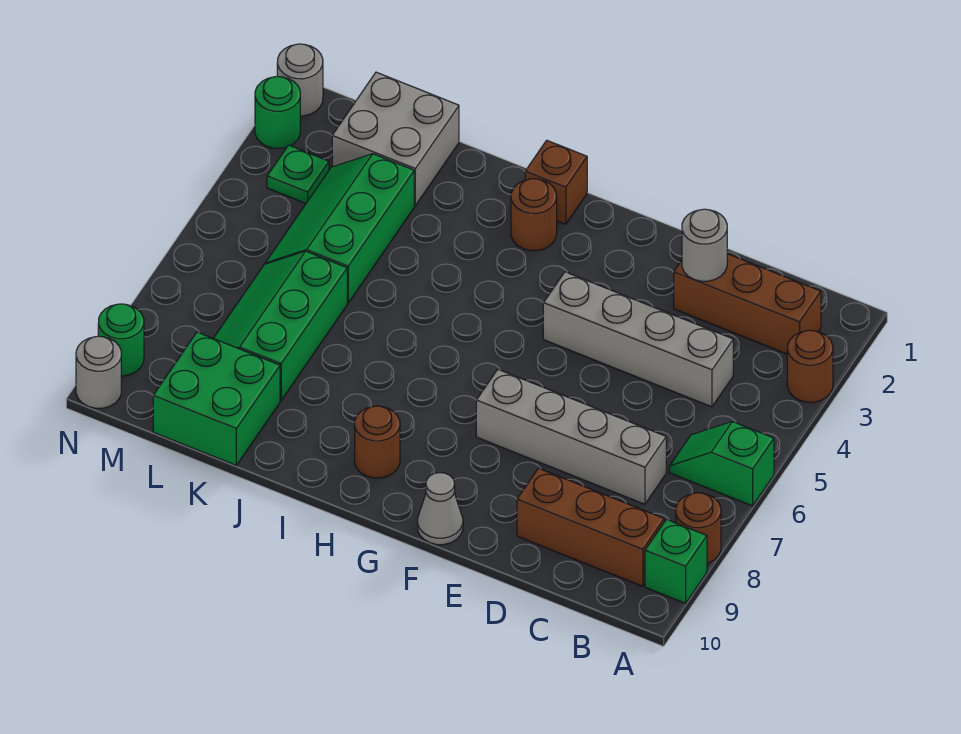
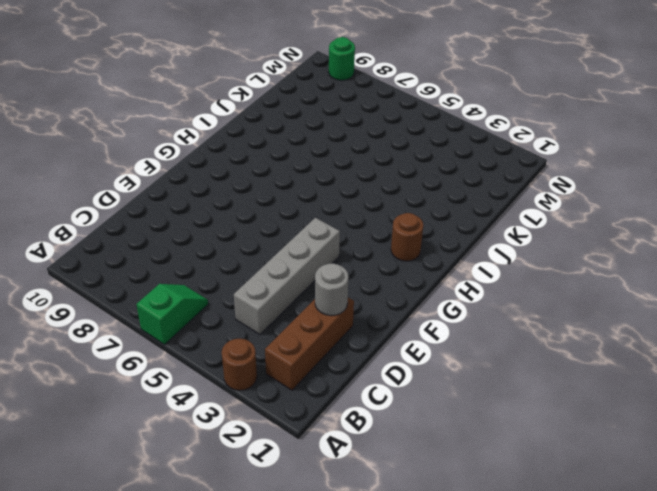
none -> brown round brick A8 level 1
none -> green brick A9 level 1
none -> brown brick B9:D9 level 1

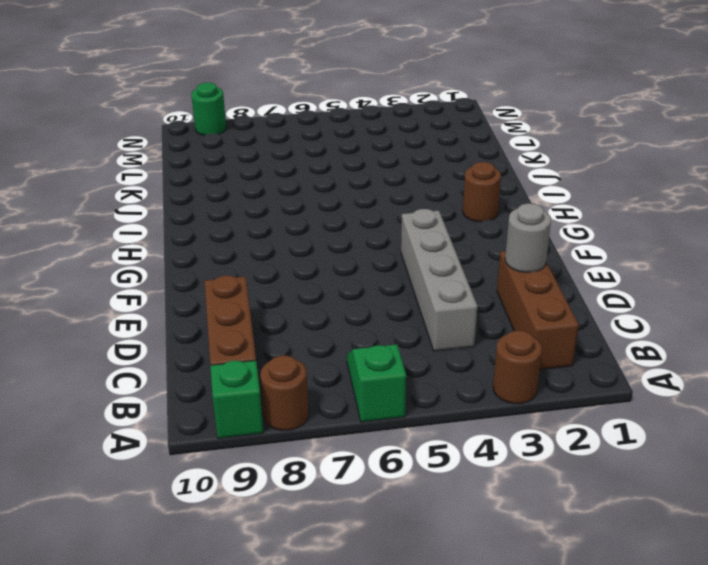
none -> grey brick C7:F7 level 1
none -> grey cone F10 level 1
none -> brown brick H1 level 1

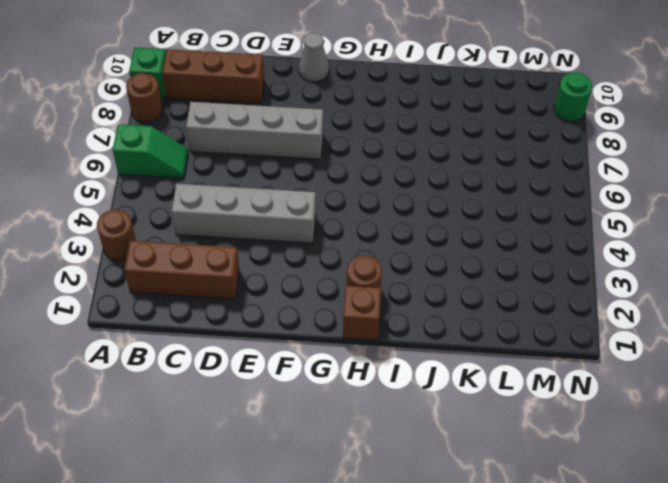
none -> brown round brick H9 level 1
none -> grey brick K1:L2 level 1
none -> green slope K3:L5 level 1 top K

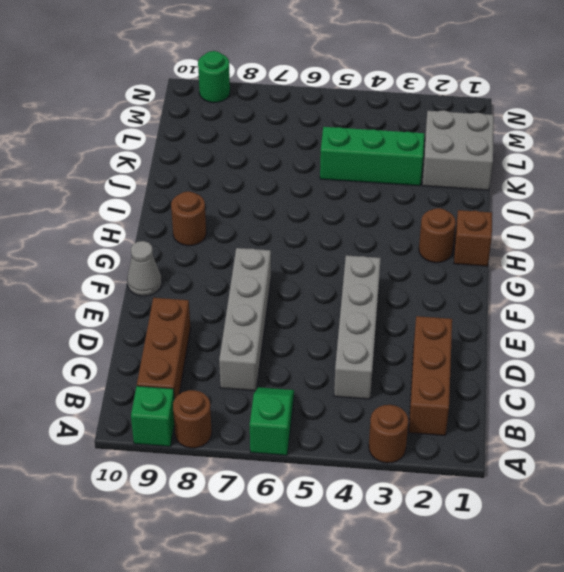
none -> green slope K6:L8 level 1 top K
none -> green brick K9:L10 level 1
none -> green plate M3 level 1

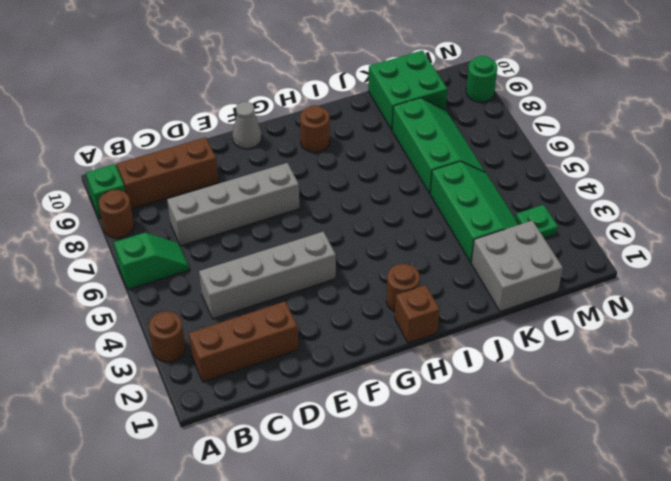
none -> grey round brick N1 level 1
none -> green round brick N2 level 1
none -> grey round brick N10 level 1

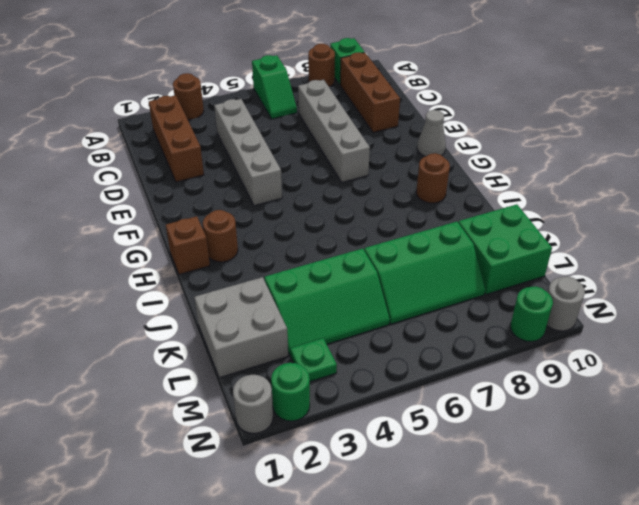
none -> grey round brick D2 level 2

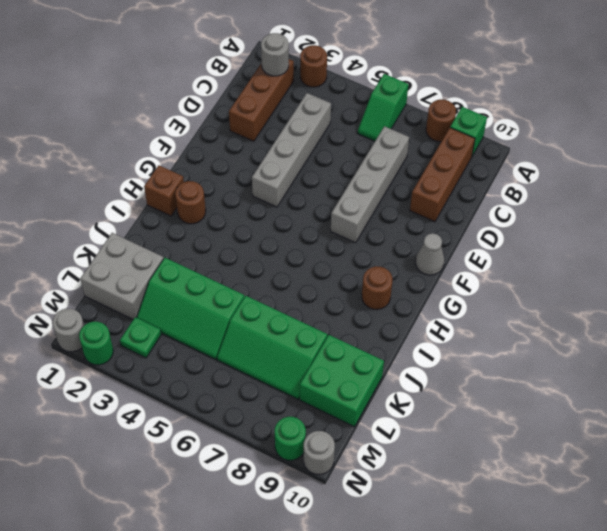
grey round brick B2 level 2 -> grey round brick D2 level 2

